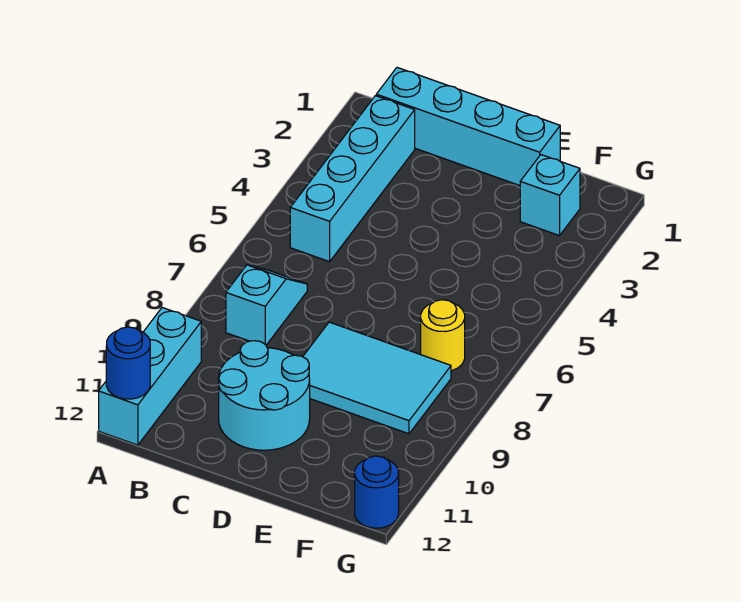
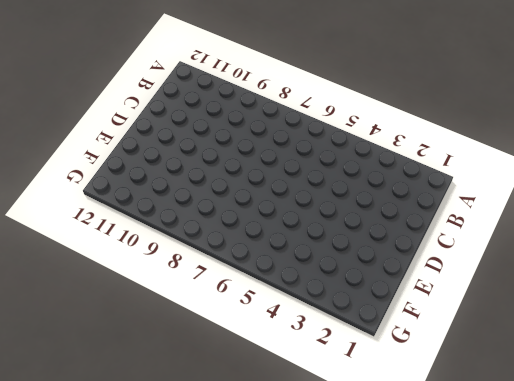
none -> cyan brick A10:A12 level 1
none -> cyan brick B1:E1 level 1

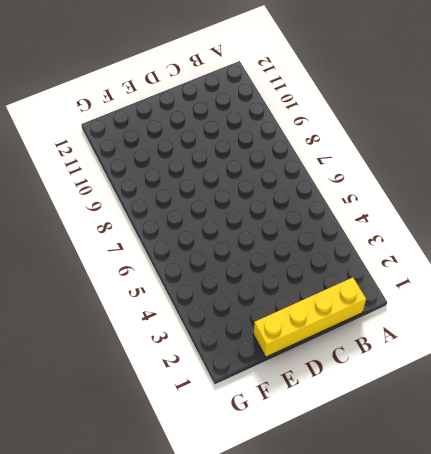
yellow brick B1:E1 level 1 -> cyan brick B1:E1 level 1
none -> cyan brick A10:A12 level 1
none -> cyan brick B2:B5 level 1

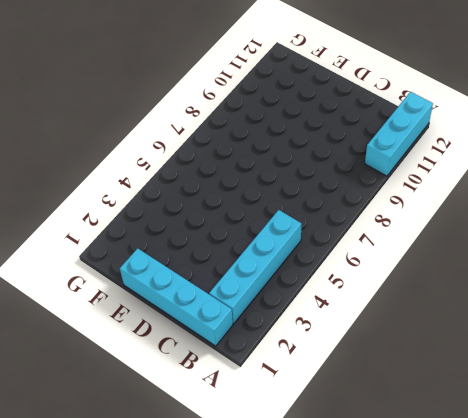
none -> cyan slope B7:B8 level 1 top 8
none -> cyan round brick C10:D11 level 1

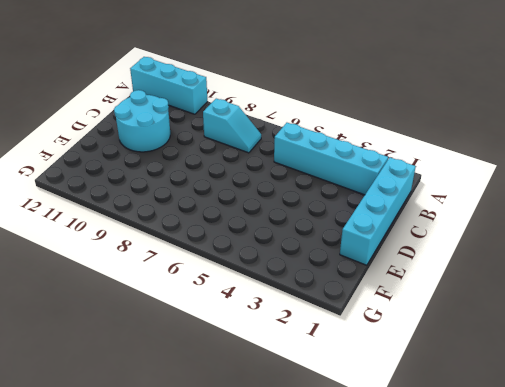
none -> cyan tile D8:F9 level 1
none -> cyan brick F2 level 1

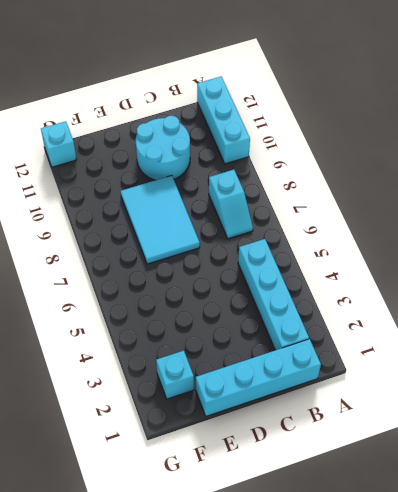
cyan tile D7:E9 level 1 -> cyan tile D8:F9 level 1
cyan brick G12 level 1 -> blue round brick G12 level 1
none -> yellow round brick F7 level 1
none -> blue round brick A12 level 2

